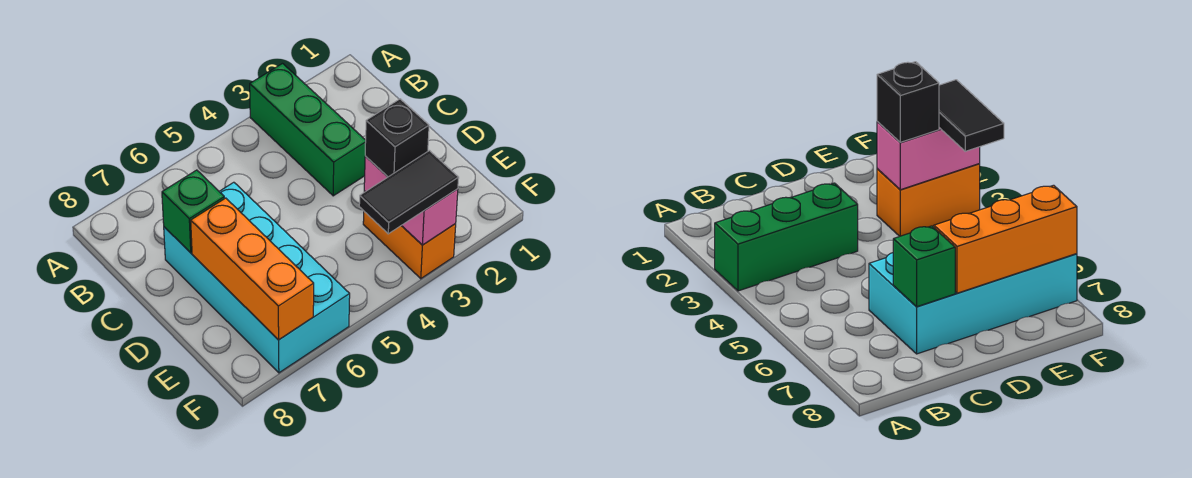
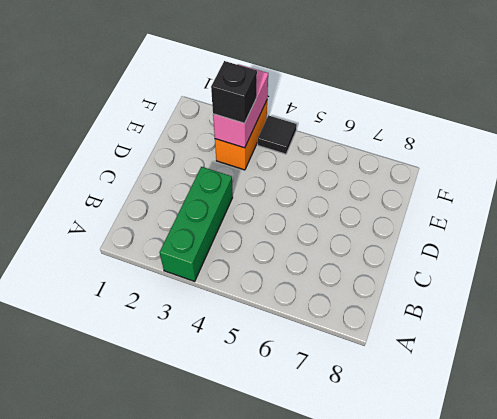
black tile F4 level 1 -> none
none -> cyan brick C6:F7 level 1
none -> green brick C7 level 2

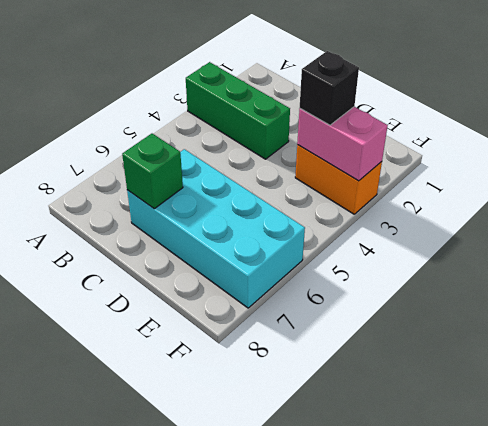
none -> orange brick D7:F7 level 2
none -> black tile F3:F4 level 3

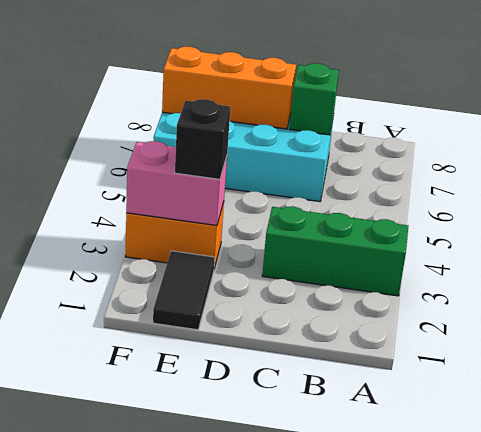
black tile E1:E2 level 1 -> black tile F3:F4 level 3

